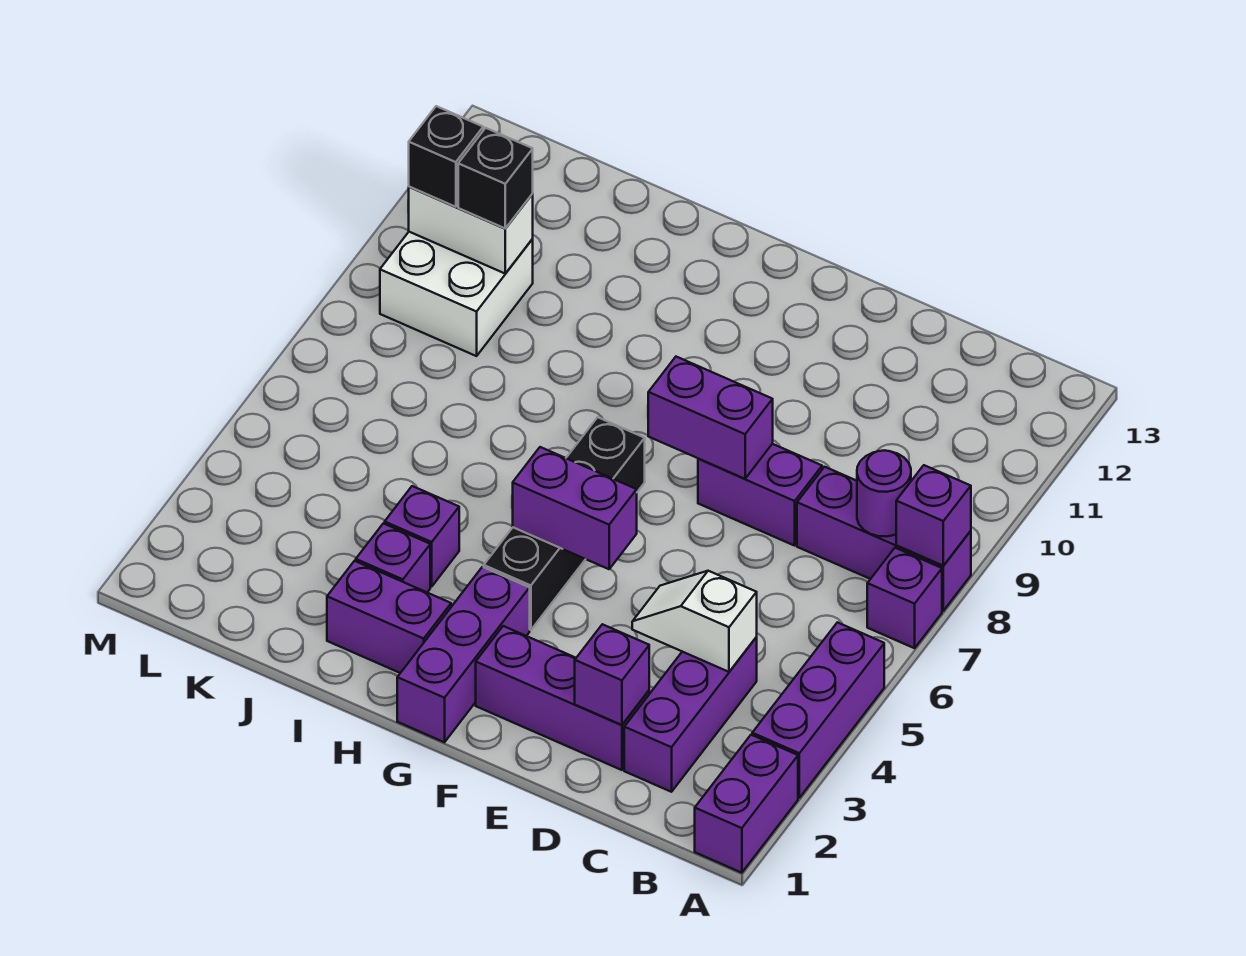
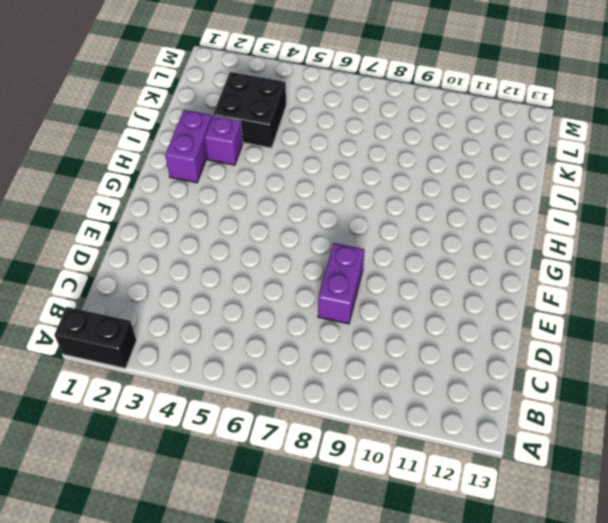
black brick A1:A2 level 1 -> purple brick A1:A2 level 1
black brick J3:K4 level 1 -> none
none -> purple brick A3:A5 level 1
none -> purple brick A7 level 1
none -> purple brick A8:C8 level 1

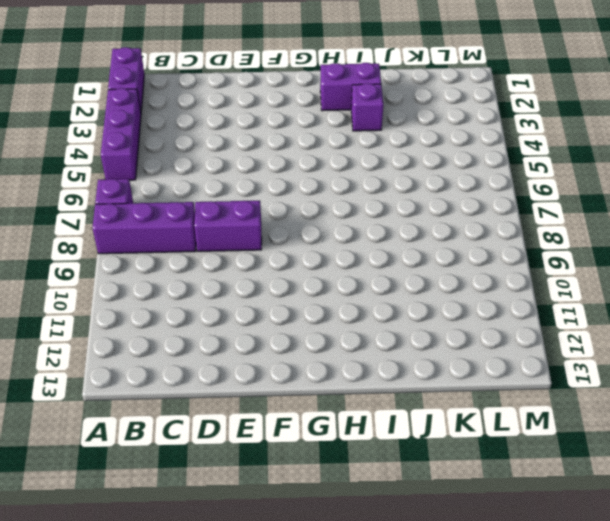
none -> purple brick C2:C4 level 1
none -> purple brick D2:F2 level 1
none -> purple brick G1:G3 level 1

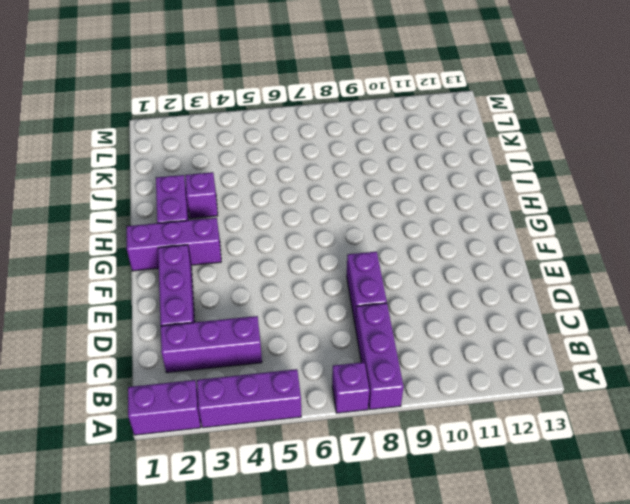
none -> black brick G4:G7 level 1
none -> purple brick I4 level 1
none -> white brick K9:L10 level 1

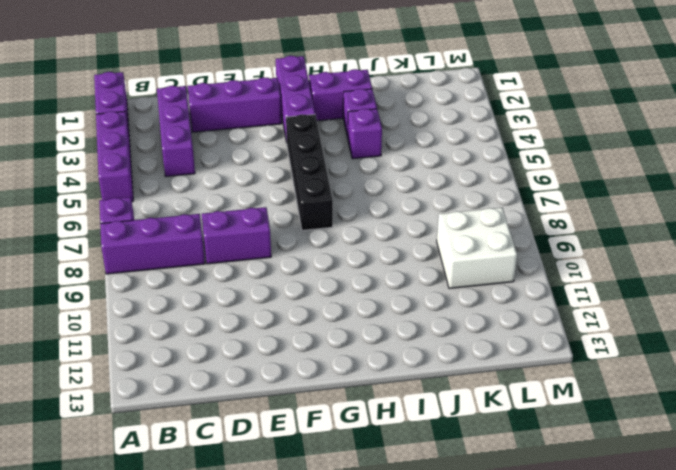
none -> purple brick A8 level 2
none -> purple round brick B8 level 2
none -> white slope C4:D4 level 2 top C

